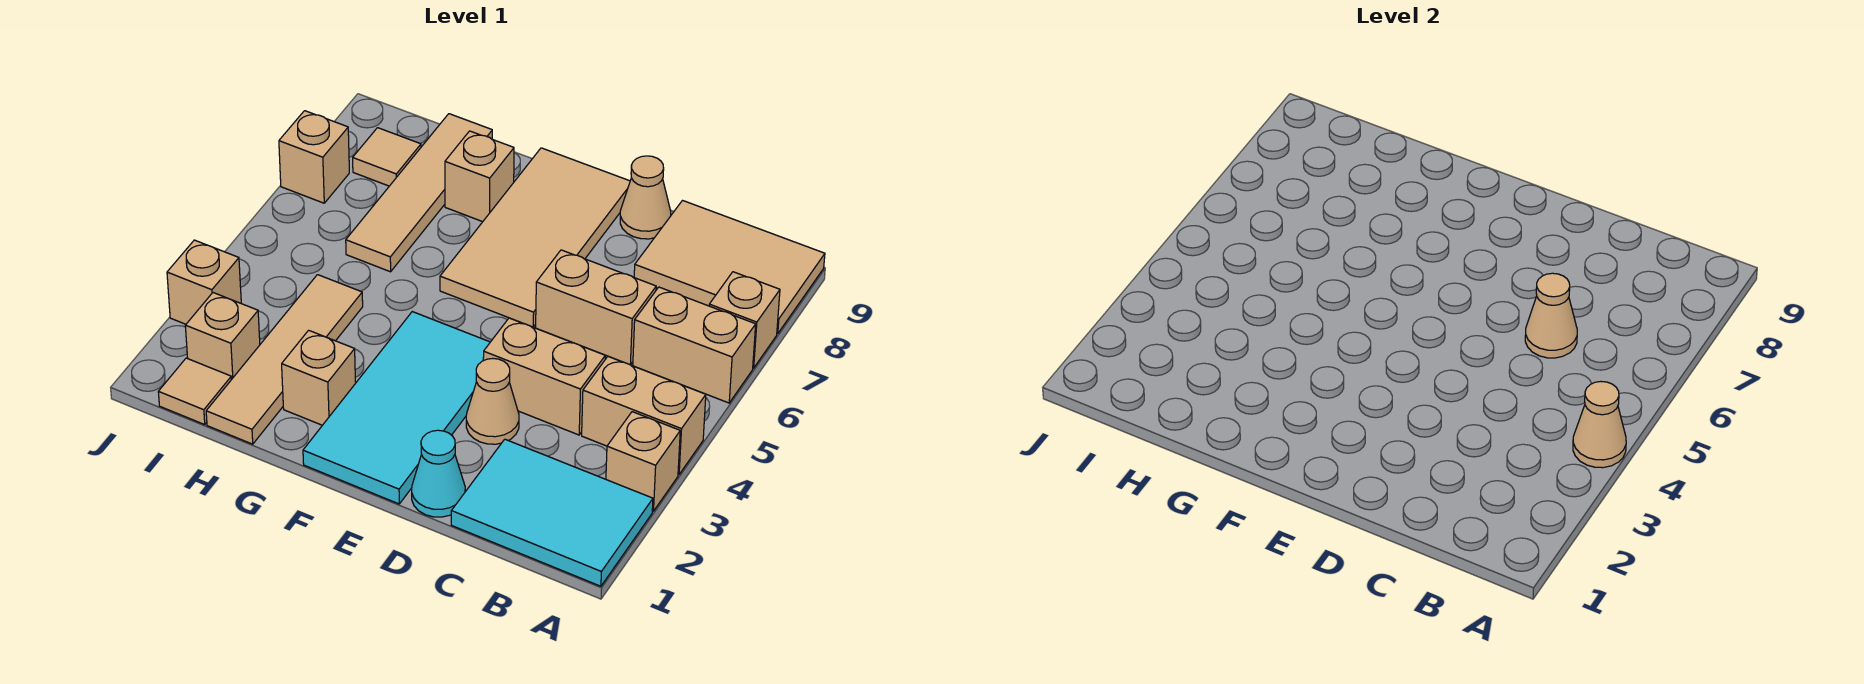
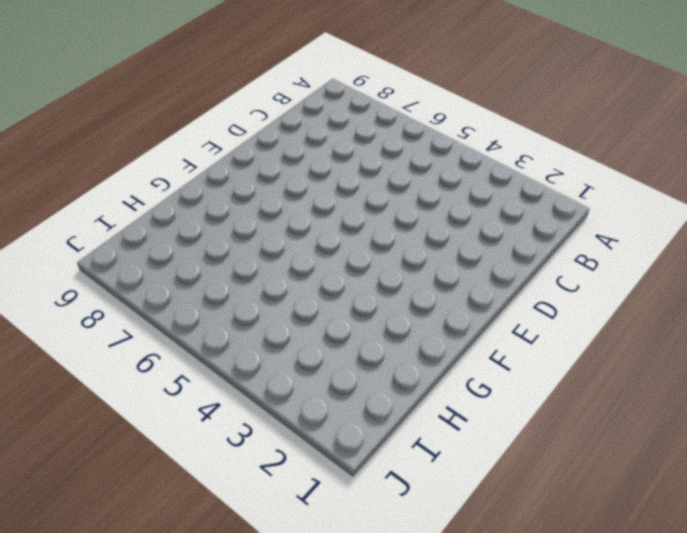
none -> cyan tile A1:C2 level 1
none -> tan brick A3 level 1
none -> tan brick A4:B4 level 1

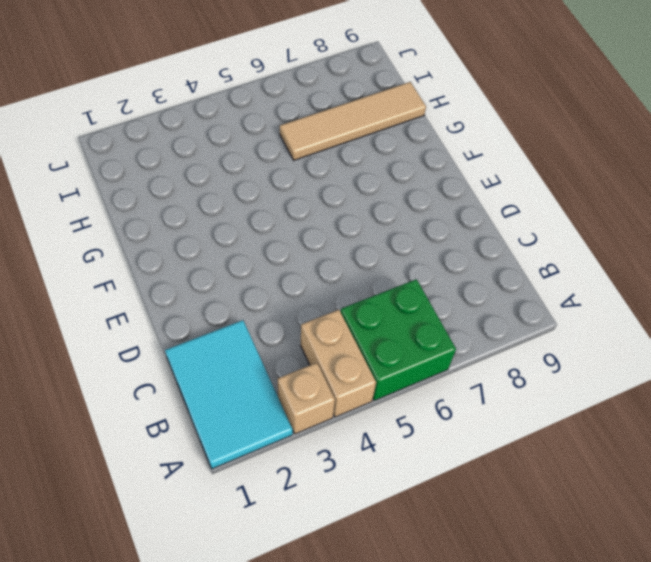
green brick A5:B6 level 1 -> tan brick A6:B6 level 1
none -> tan brick A7 level 1
none -> tan tile A8:C9 level 1
none -> tan brick C4:D4 level 1

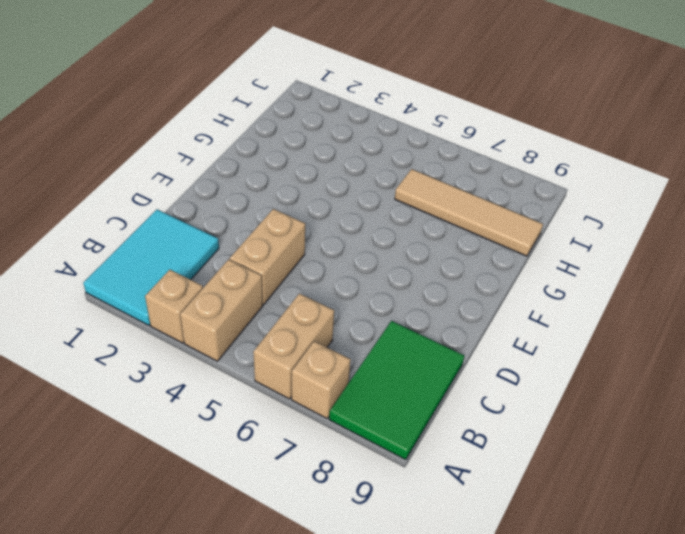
green tile A8:C9 level 1 -> tan tile A8:C9 level 1
none -> tan brick C6:D6 level 1
none -> cyan cone D1 level 1
none -> tan cone D3 level 1

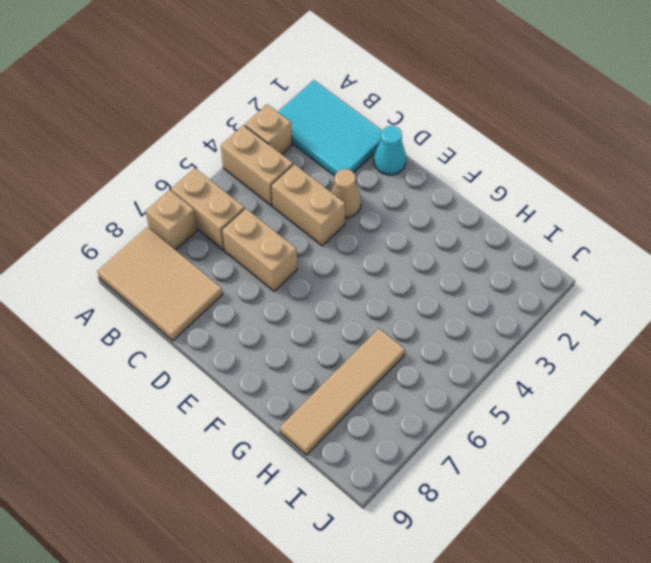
none -> tan cone D9 level 1
none -> cyan tile E1:F4 level 1
none -> tan tile E6:F9 level 1

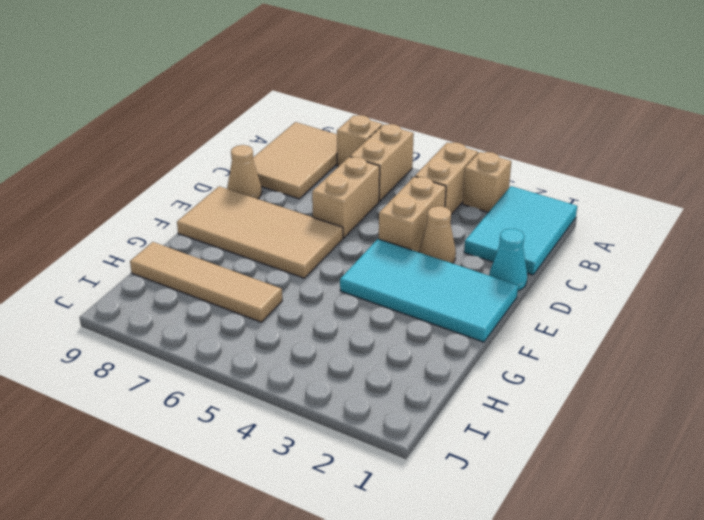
none -> tan brick G2 level 1
none -> tan brick G8 level 1
none -> tan tile H1:H4 level 1

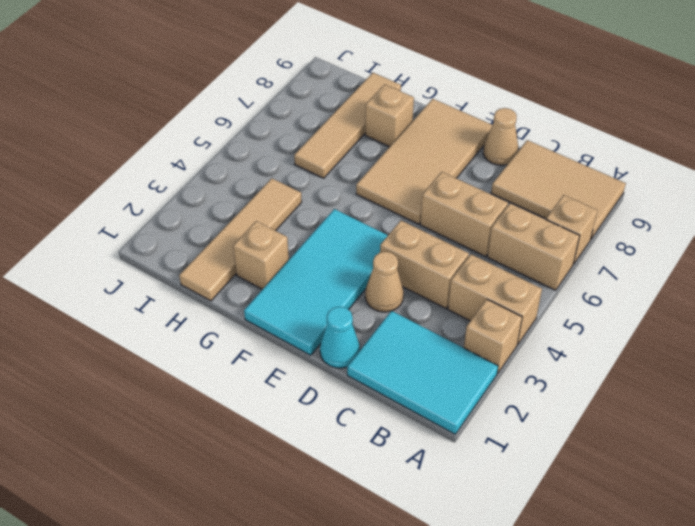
none -> tan tile I1 level 1
none -> tan brick I2 level 1
none -> tan tile I8 level 1

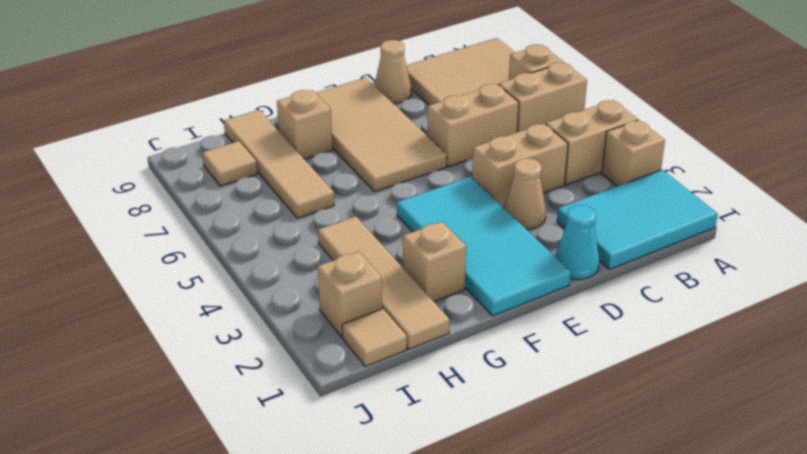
none -> tan brick J3 level 1
none -> tan brick J7 level 1
none -> tan cone A4 level 2

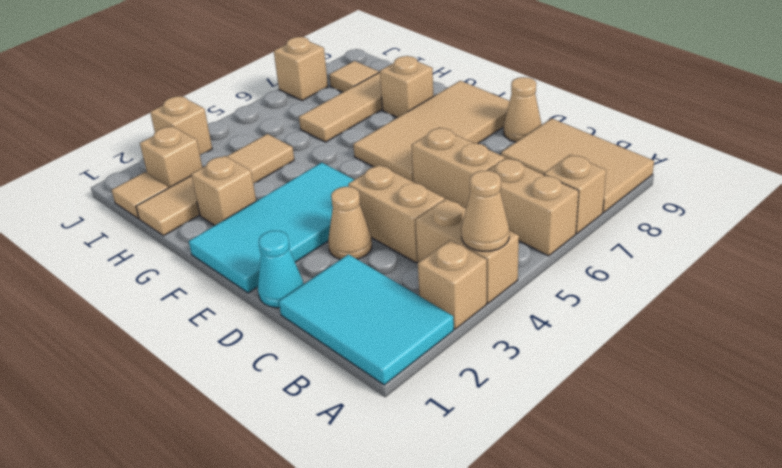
none -> tan cone C6 level 2

